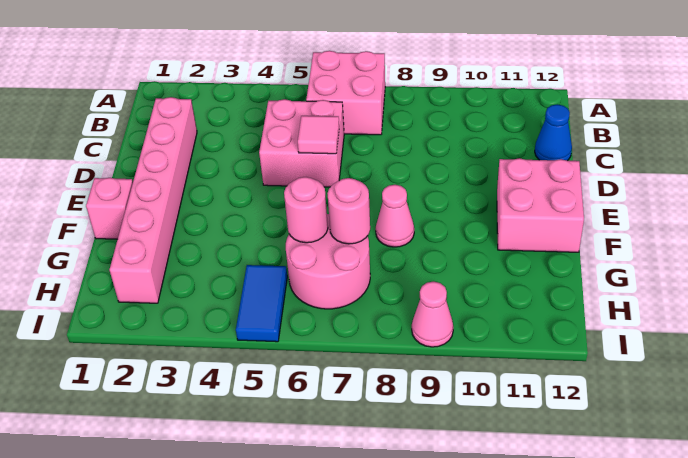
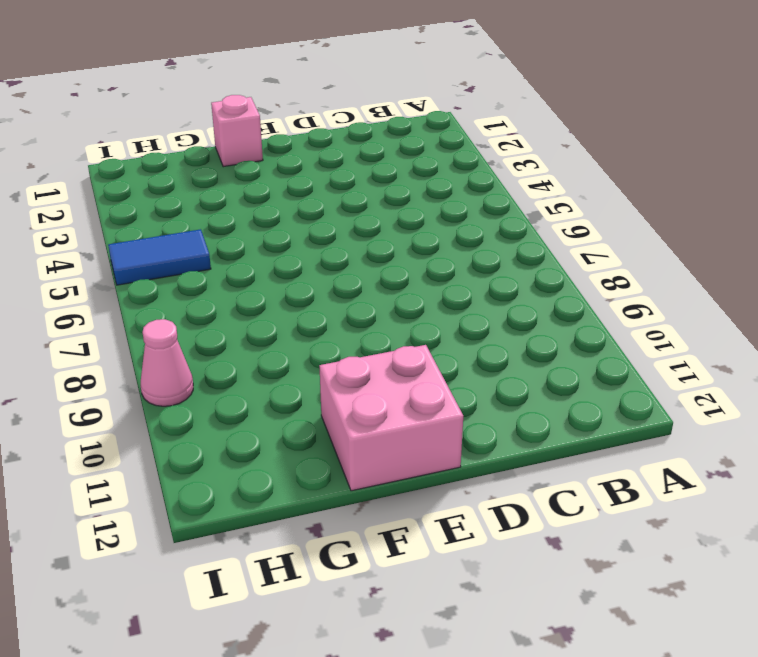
none -> pink brick A6:B7 level 1
none -> pink brick C2:H2 level 1
none -> pink brick C5:D6 level 1

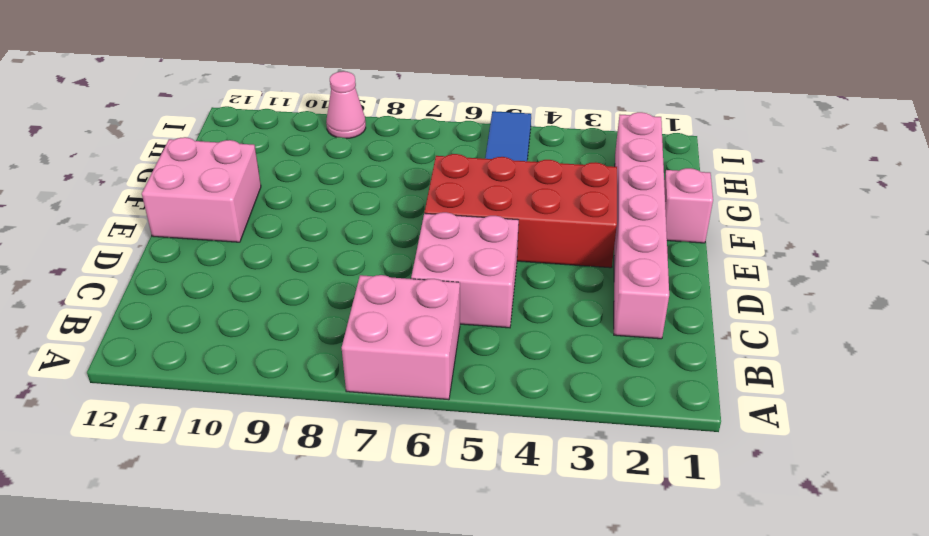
red brick E3:F6 level 1 -> none
none -> blue cone C12 level 1
none -> pink cone F8 level 1
none -> pink round brick G6:H7 level 1

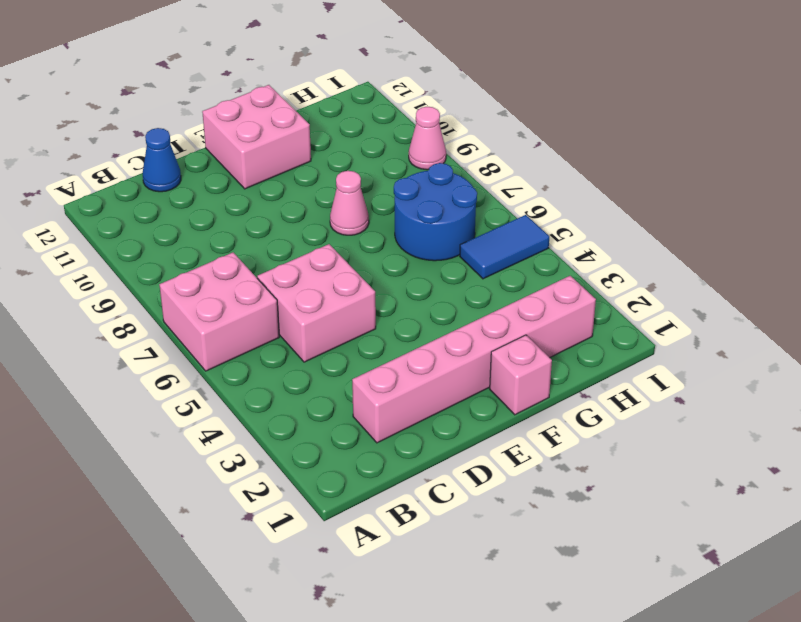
blue round brick G6:H7 level 1 -> pink round brick G6:H7 level 1
none -> pink tile D6 level 2
none -> pink round brick G6 level 2
none -> pink round brick G7 level 2

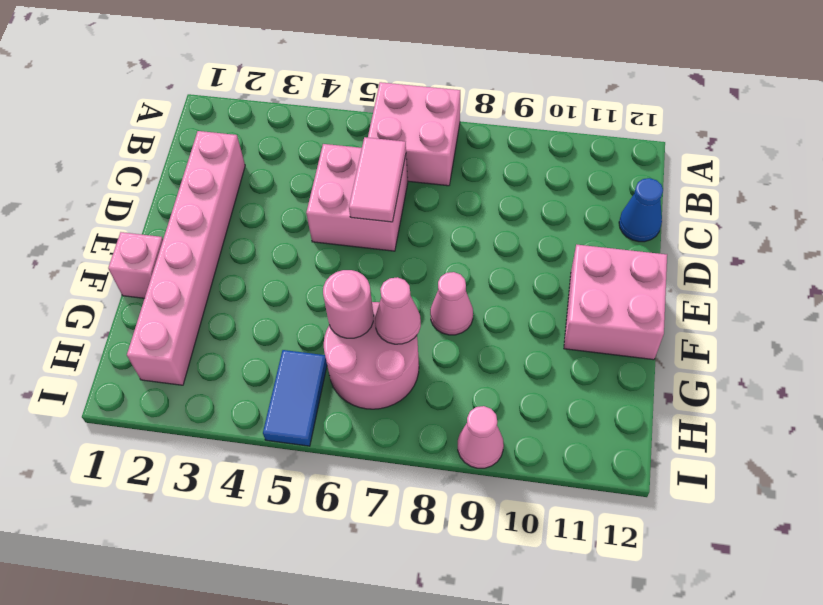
pink tile C6:D6 level 2 -> pink tile D6 level 2
pink cone G7 level 2 -> pink round brick G7 level 2

